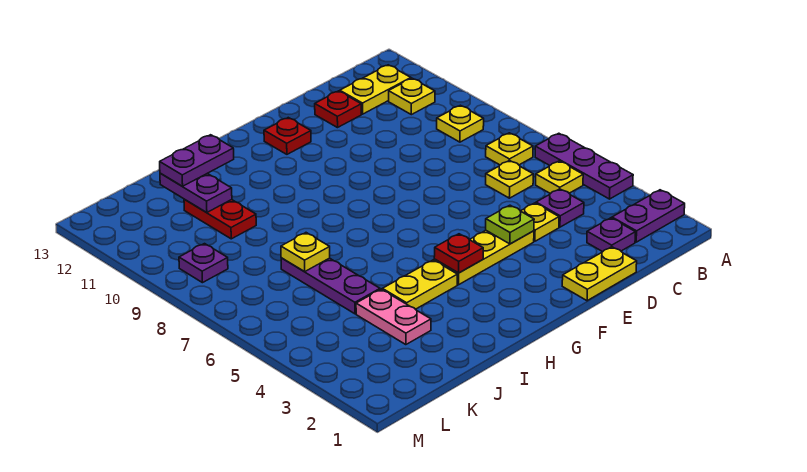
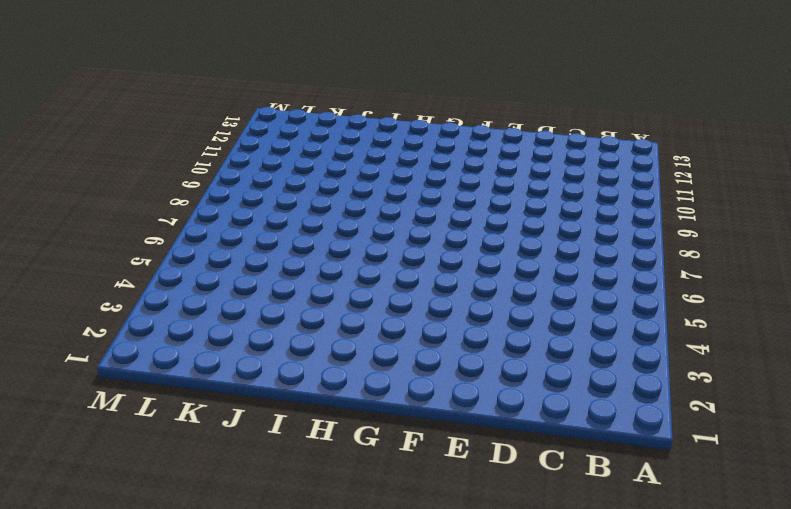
none -> purple plate A2:B2 level 1
none -> purple plate A4:A6 level 1
none -> yellow plate B5 level 1

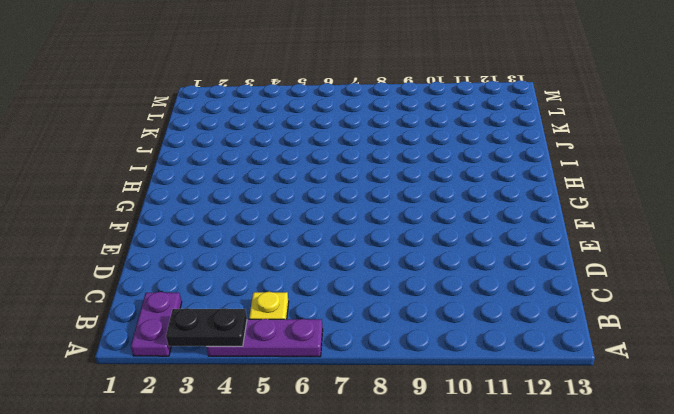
black plate A3:A4 level 2 -> none
none -> yellow plate B7 level 1
none -> yellow plate B9 level 1
none -> yellow plate B11 level 1

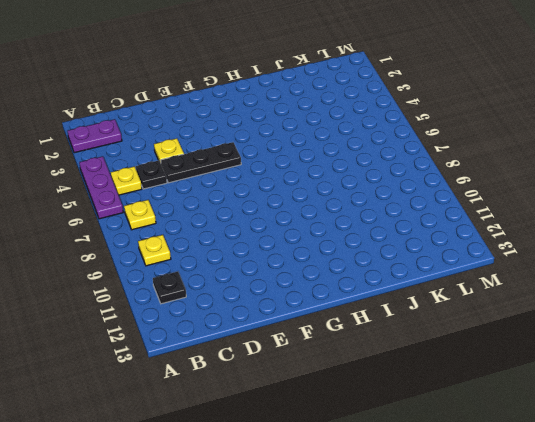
black plate B11 level 1 -> yellow plate B11 level 1
black plate C5 level 1 -> none
black plate D5:F5 level 1 -> none
none -> yellow plate B12:C12 level 1
none -> purple plate C2 level 1
none -> purple plate C4 level 1

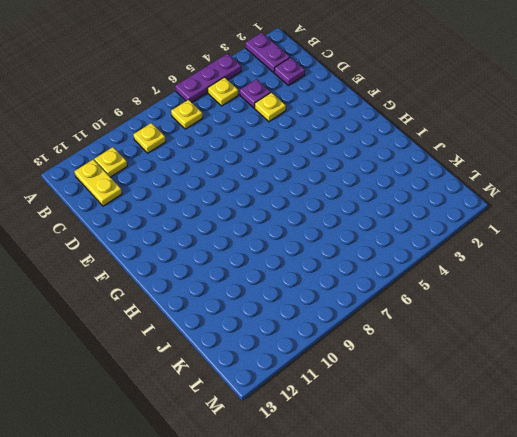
none -> yellow plate C6 level 1
none -> yellow plate D1:E1 level 1
none -> red plate D12 level 1

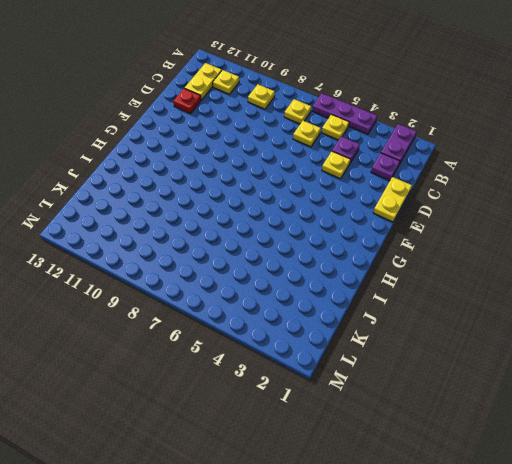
none -> yellow plate E4:G4 level 1
none -> red plate F12 level 1
none -> yellow plate H4:I4 level 1

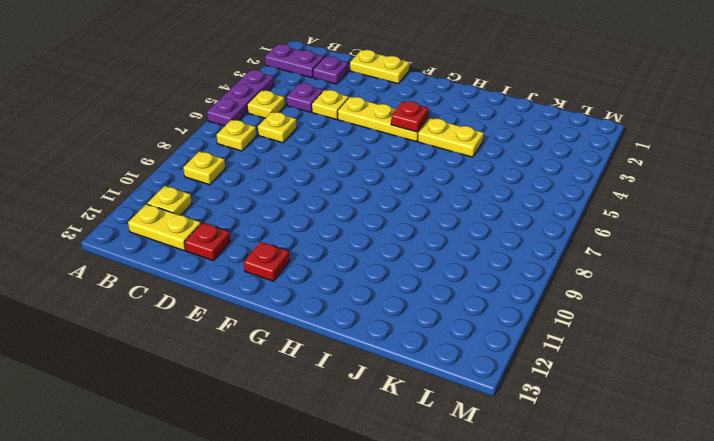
none -> pink plate J3:J4 level 1
none -> purple plate J5:J7 level 1
none -> red plate J10:J11 level 1

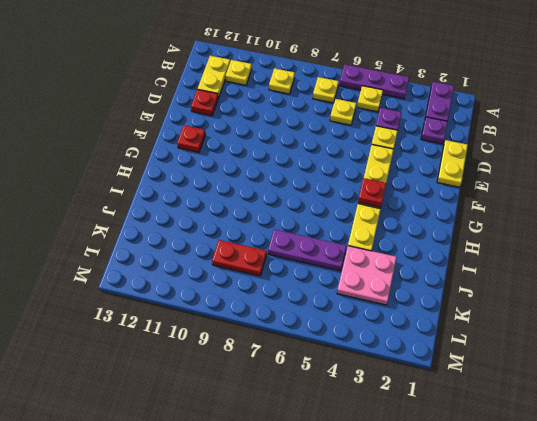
pink plate J3:K4 level 1 -> pink plate J3:J4 level 1
red plate K8:K9 level 1 -> red plate J10:J11 level 1
none -> purple plate L9 level 1
none -> lime plate E4 level 2
none -> yellow plate J7 level 2

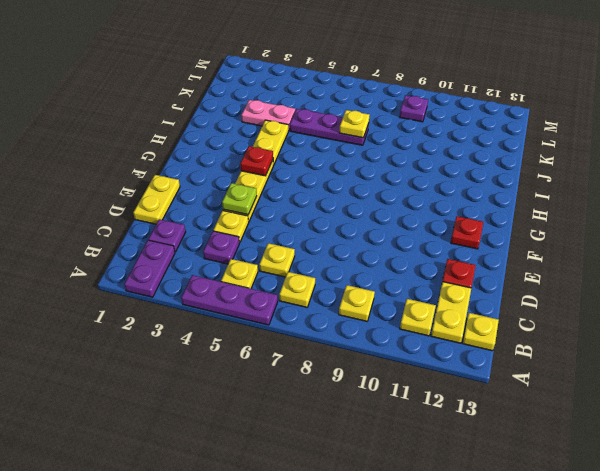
yellow plate B13 level 1 -> none
none -> red plate J10:J11 level 1
none -> purple plate J11:J12 level 2
none -> purple plate I12:J12 level 3

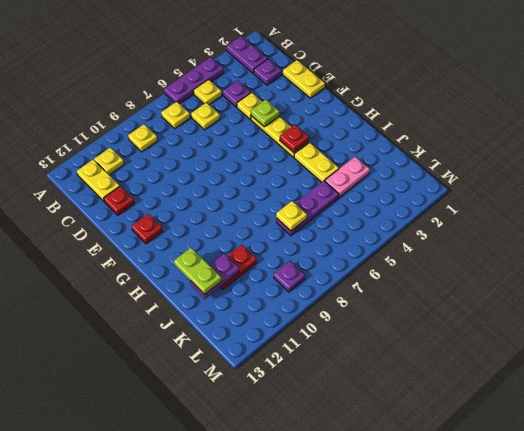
lime plate I12:J12 level 3 -> purple plate I12:J12 level 3

